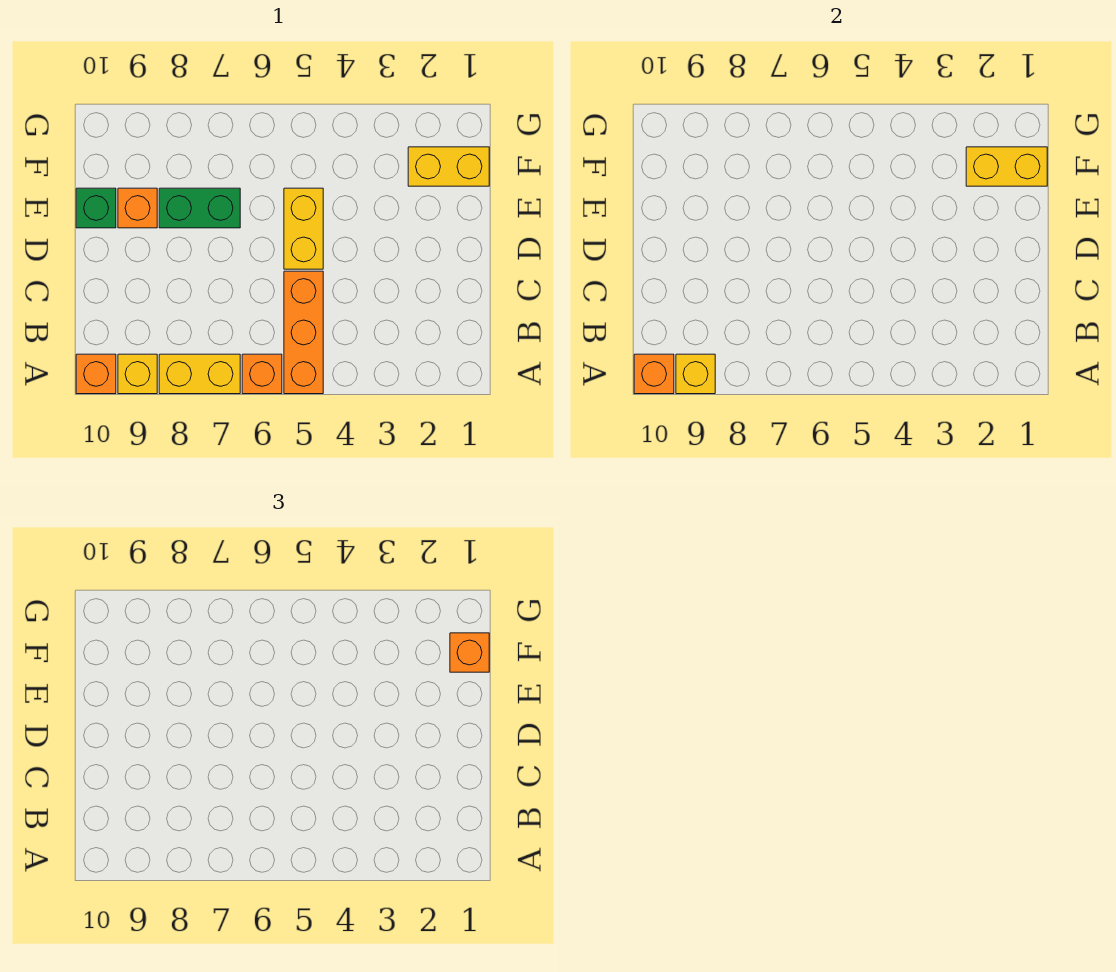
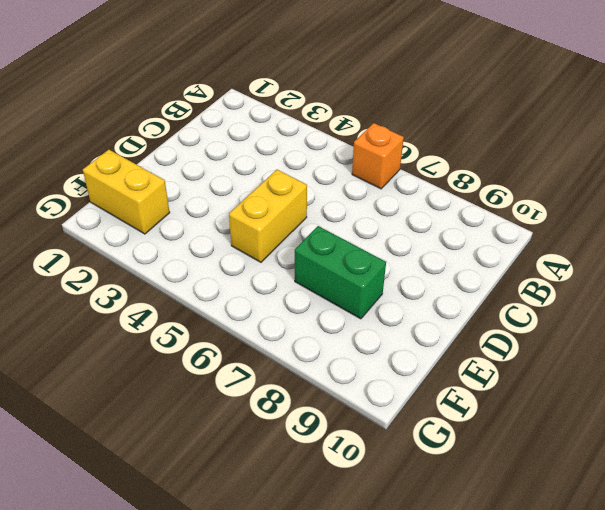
none -> orange brick A5:C5 level 1
none -> yellow brick A7:A8 level 1
none -> yellow brick A9 level 1

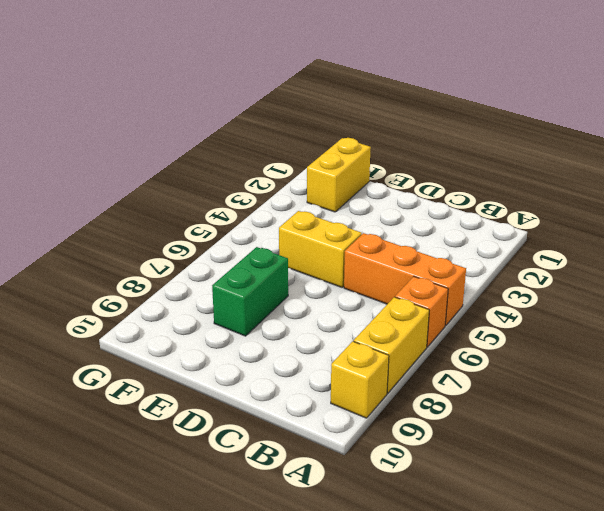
none -> orange brick A10 level 1
none -> orange brick E9 level 1
none -> green brick E10 level 1

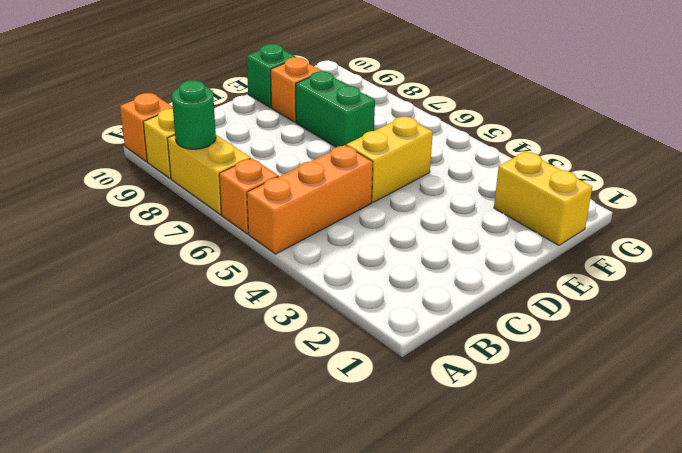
green round brick A8 level 2 -> none
none -> yellow brick A9 level 2
none -> orange brick A10 level 2
none -> yellow brick F1:F2 level 2

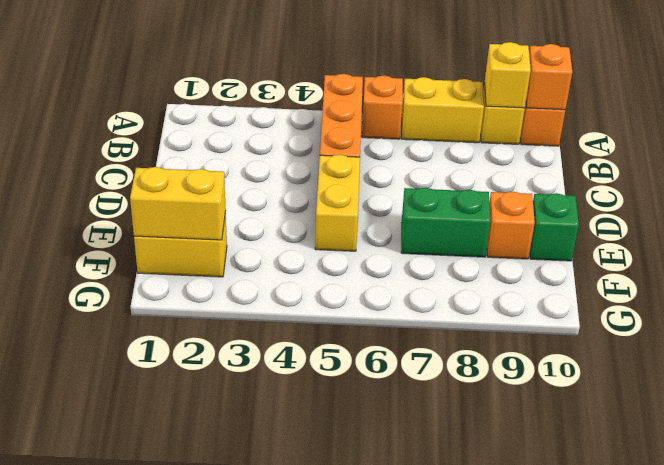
none -> orange brick F1 level 3

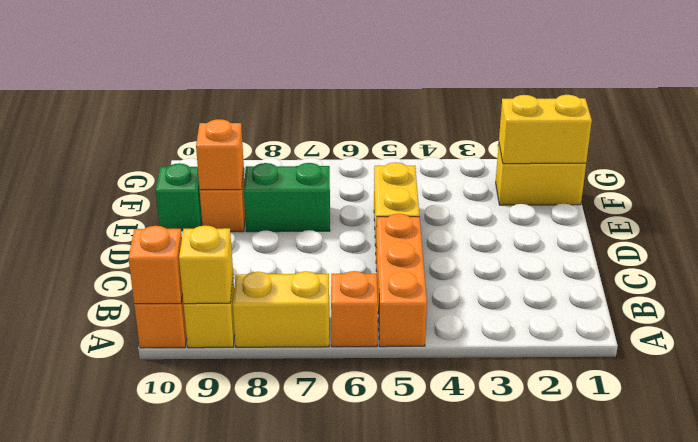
orange brick E9 level 2 -> orange brick F1 level 3

